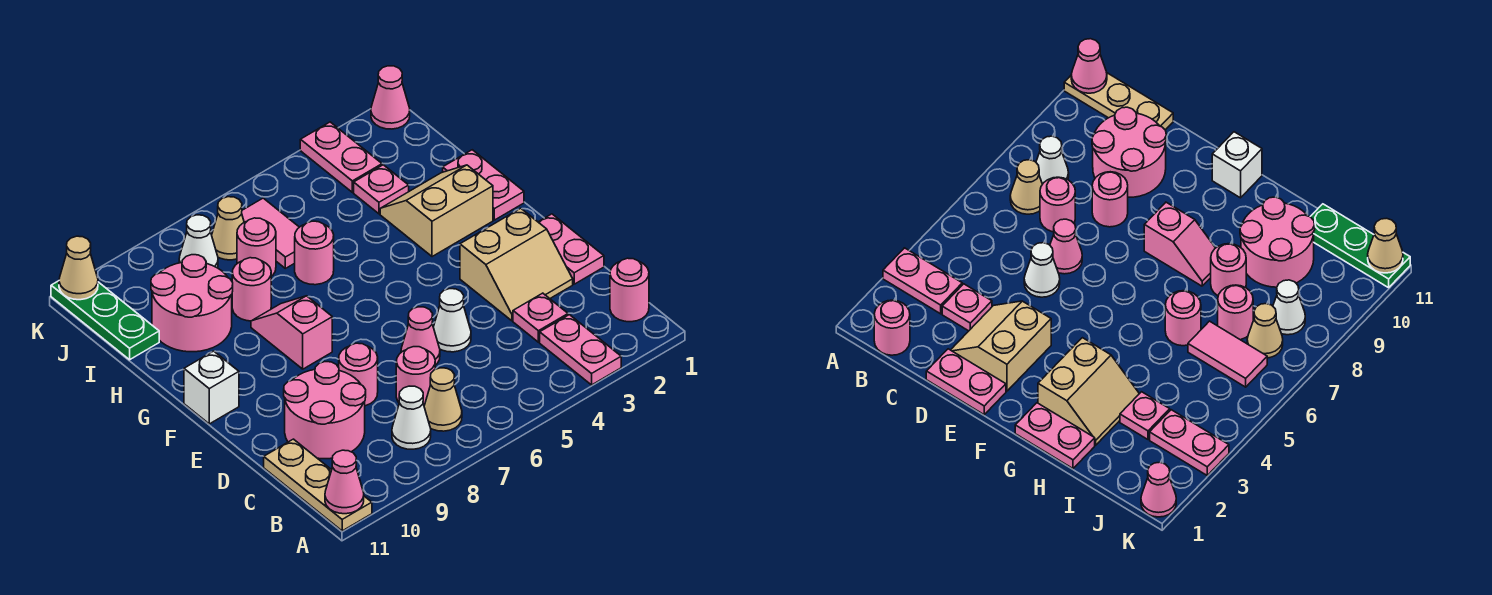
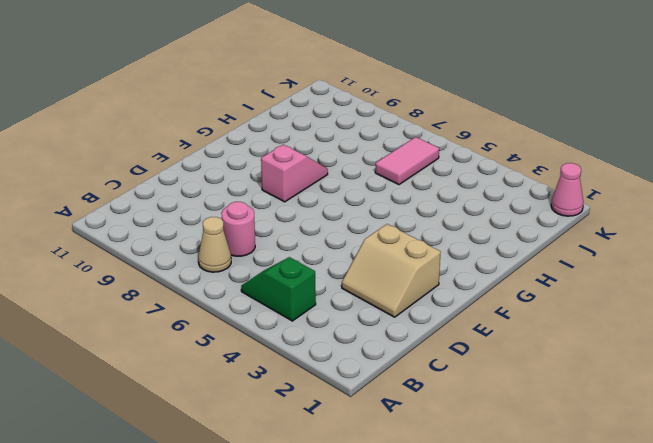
green slope B4:B5 level 1 top 4 -> none
none -> pink plate A3:B3 level 1
none -> tan plate A11:C11 level 1
none -> pink round brick B1 level 1
none -> white cone B8 level 1

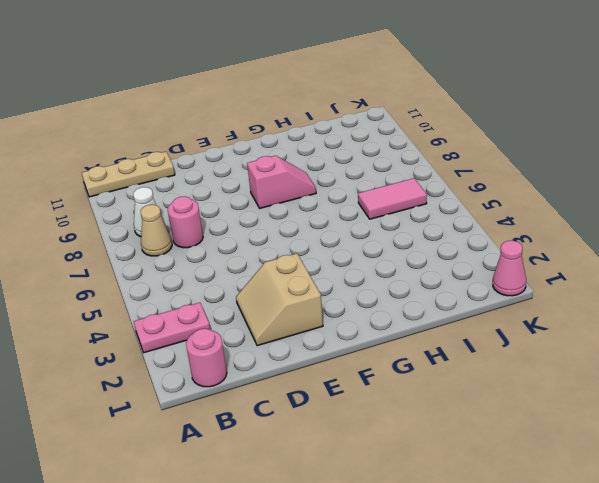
none -> pink plate C3 level 1
none -> pink round brick C9:D10 level 1
none -> pink plate D1:E1 level 1
none -> white cone D5 level 1

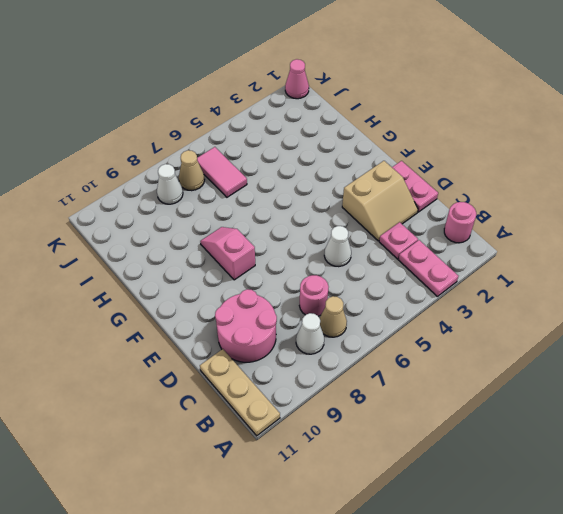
none -> pink cone D6 level 1
none -> pink round brick D8 level 1
none -> white brick F11 level 1
none -> pink plate G1:H1 level 1

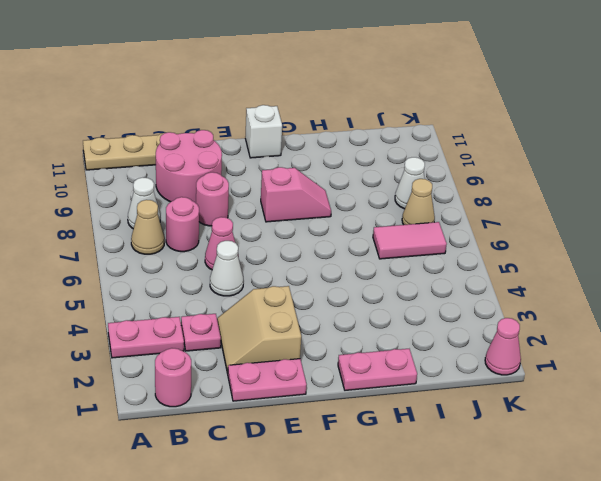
none -> tan slope G2:H3 level 1 top G
none -> pink round brick H6 level 1
none -> pink round brick H8 level 1
none -> pink round brick H9:I10 level 1

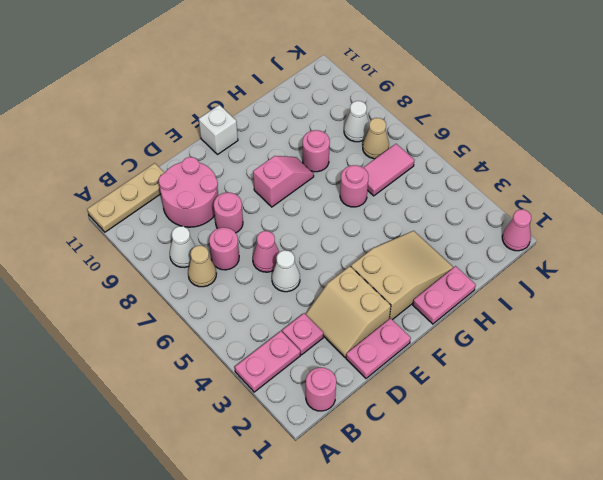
tan slope F2:H3 level 1 top F -> tan slope G2:H3 level 1 top G
none -> pink round brick H9:I10 level 1
none -> pink plate I3 level 1
none -> pink round brick I7 level 1
none -> green plate I11:K11 level 1

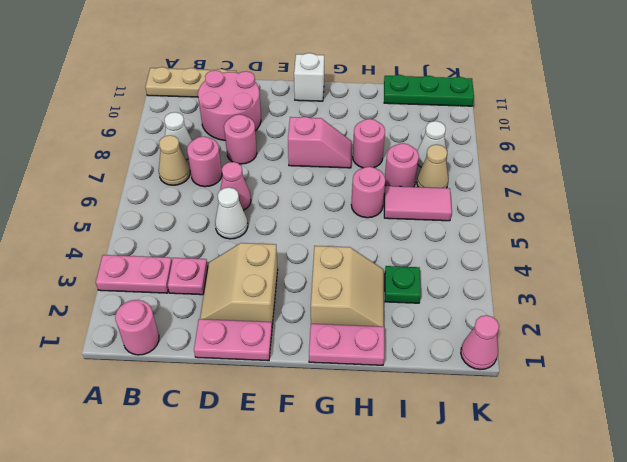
green plate I3 level 1 -> pink plate I3 level 1
none -> pink round brick H9:I10 level 1
none -> pink plate J3:K3 level 1
none -> pink cone A11 level 2
none -> tan cone K11 level 2

